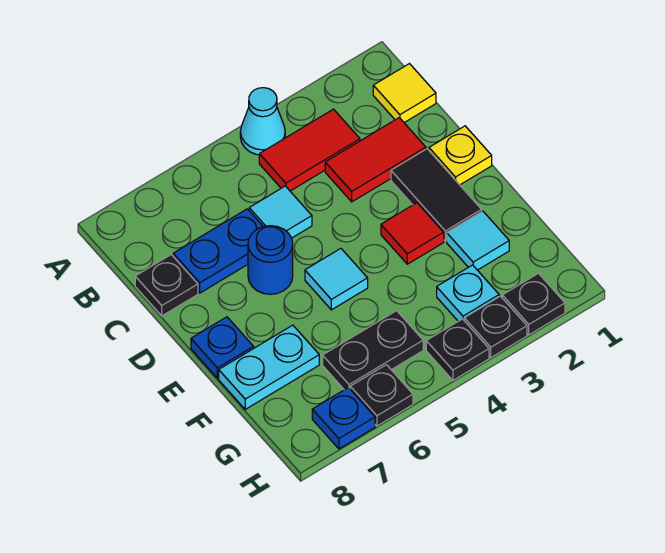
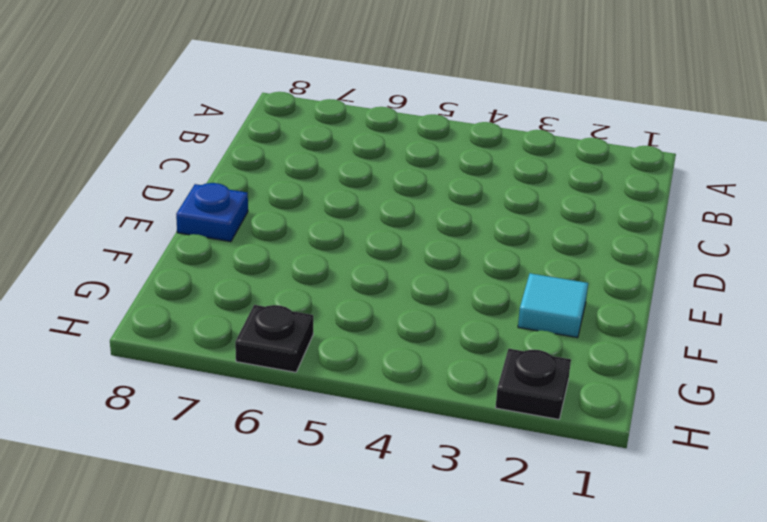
none -> cyan cone A4 level 1
none -> yellow tile B1 level 1
none -> red tile B3:B4 level 1

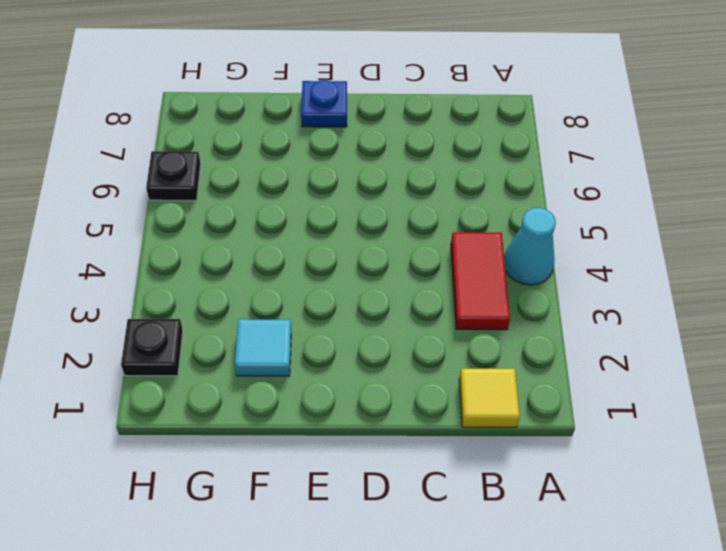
none -> red tile C2:C3 level 1
none -> cyan tile C5 level 1
none -> blue plate C6:C7 level 1

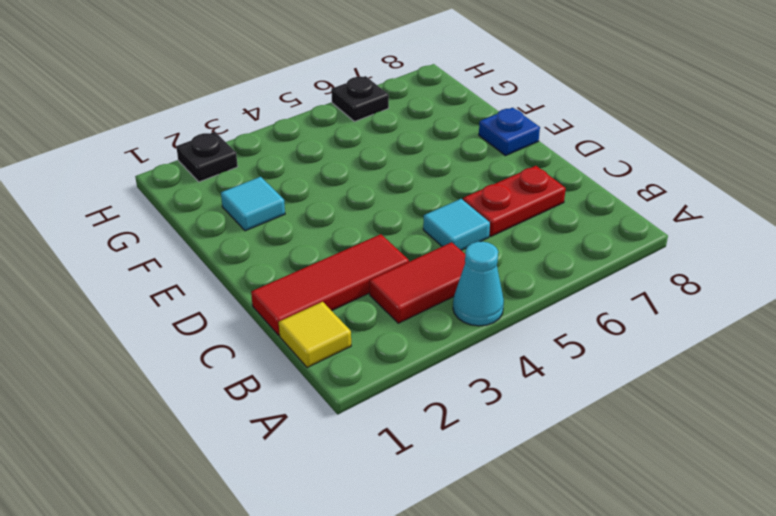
red tile C1:C3 level 1 -> red tile C2:C3 level 1
red plate C6:C7 level 1 -> blue plate C6:C7 level 1
none -> black plate C8 level 1
none -> yellow plate D1 level 1
none -> black tile D2:E2 level 1

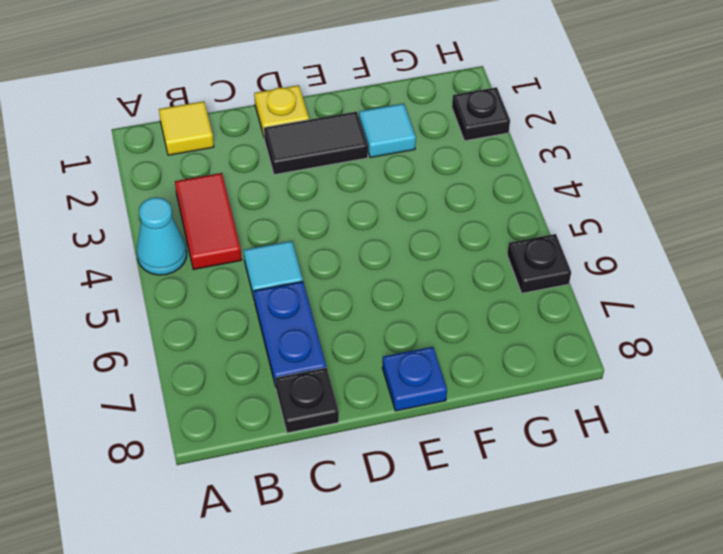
none -> red tile C2:C3 level 1
none -> blue round brick D6 level 1
none -> red tile E3 level 1

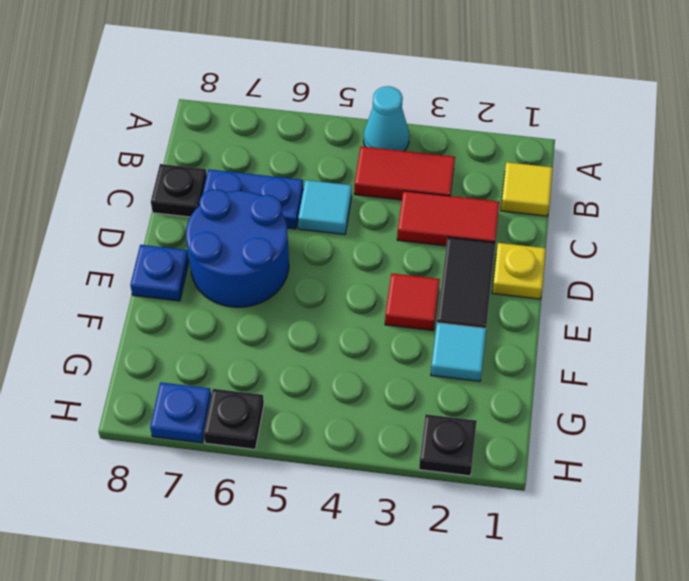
blue round brick D6:E7 level 1 -> blue round brick D6 level 1
none -> cyan tile E5 level 1
none -> cyan plate F7:F8 level 1
none -> cyan plate G3 level 1

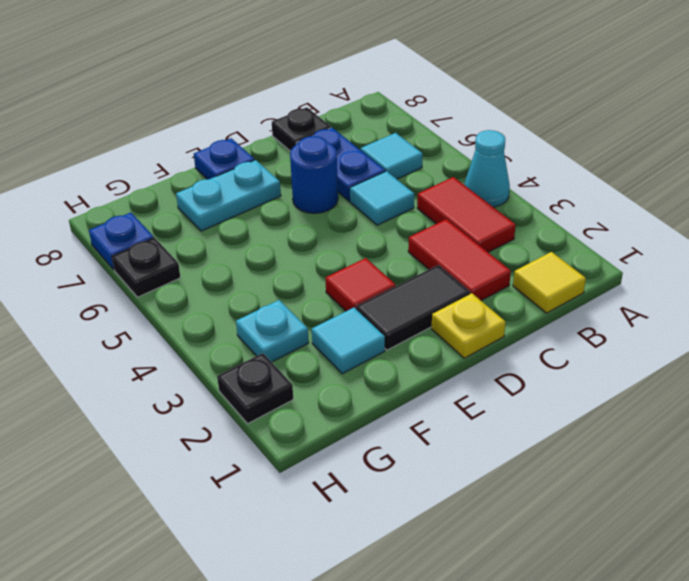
cyan tile B6 level 1 -> cyan tile E5 level 1
cyan plate E7:F7 level 1 -> cyan plate F7:F8 level 1
none -> black plate G5:G6 level 1
none -> black plate H3 level 1
none -> black plate H4 level 1

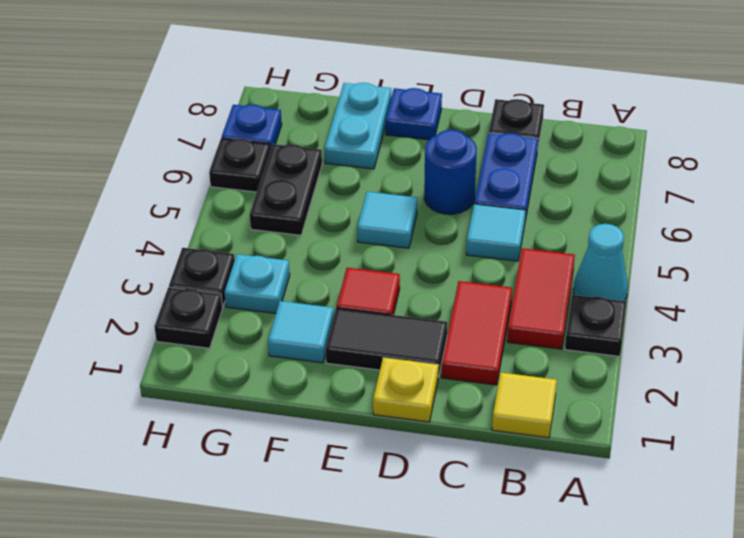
black plate A3 level 1 -> black plate H4 level 1

